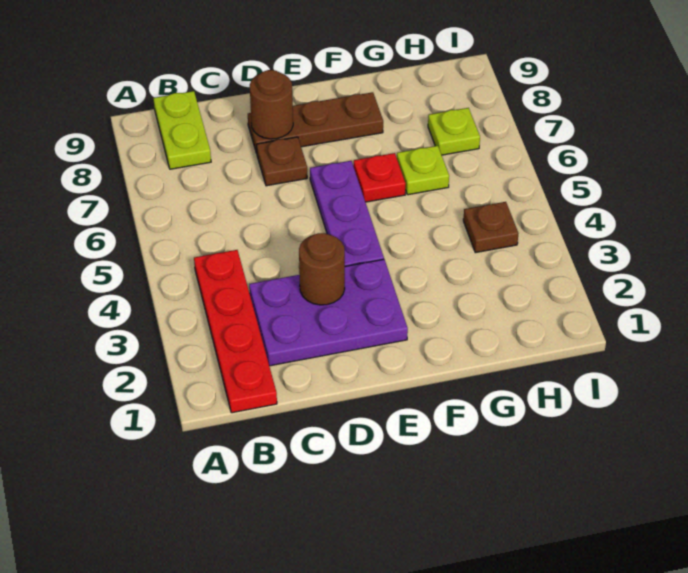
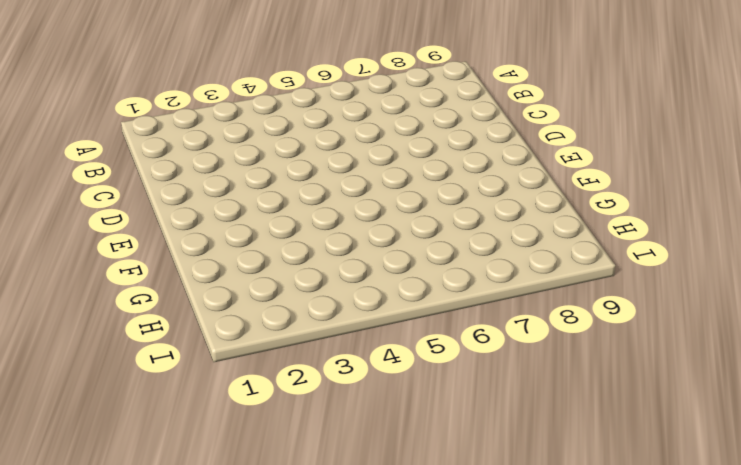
none -> red plate B1:B4 level 1
none -> lime plate B8:B9 level 1
none -> purple plate C2:E3 level 1

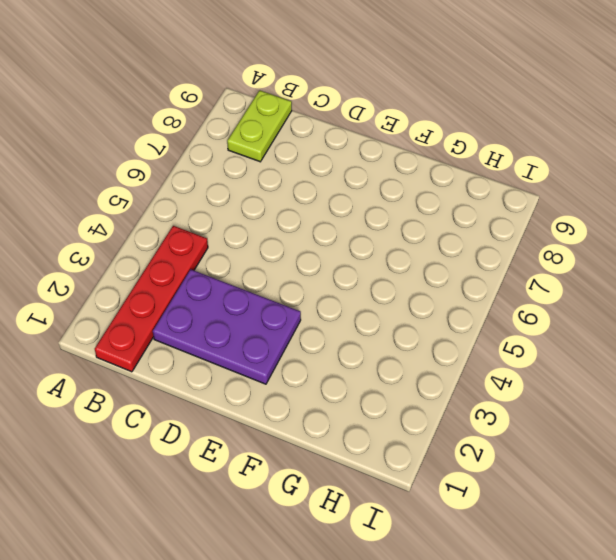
none -> brown plate D7 level 1
none -> brown plate D8:F8 level 1
none -> purple plate E4:E6 level 1

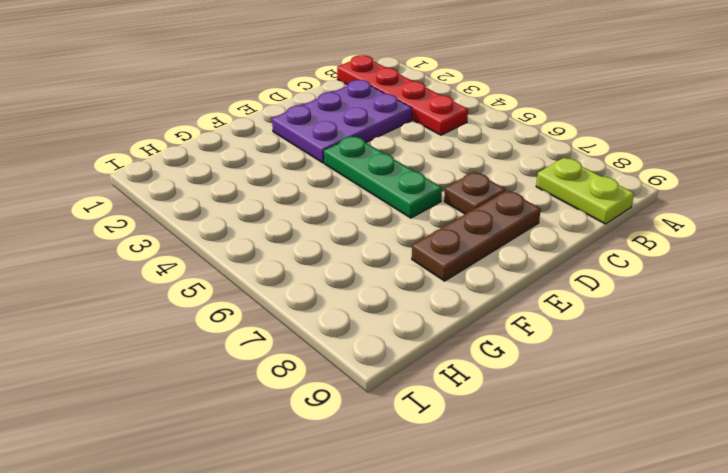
green plate E4:E6 level 1 -> purple plate E4:E6 level 1
none -> red plate F6 level 1
none -> lime plate G6 level 1
none -> brown plate H4 level 1

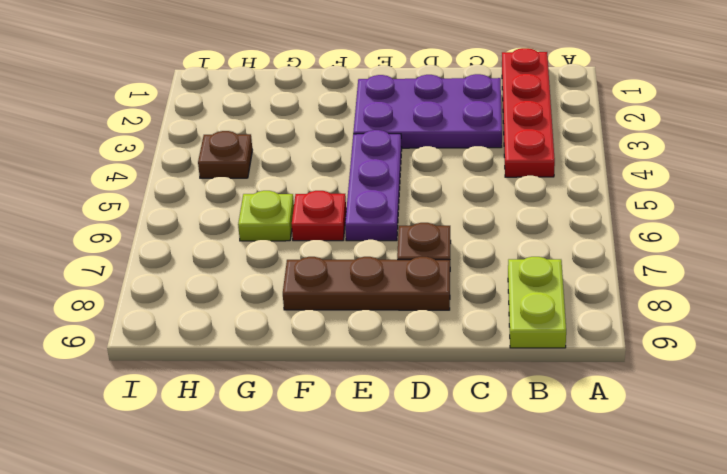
none -> lime plate H7 level 1
none -> brown round brick D3 level 2
none -> brown round brick D8 level 2

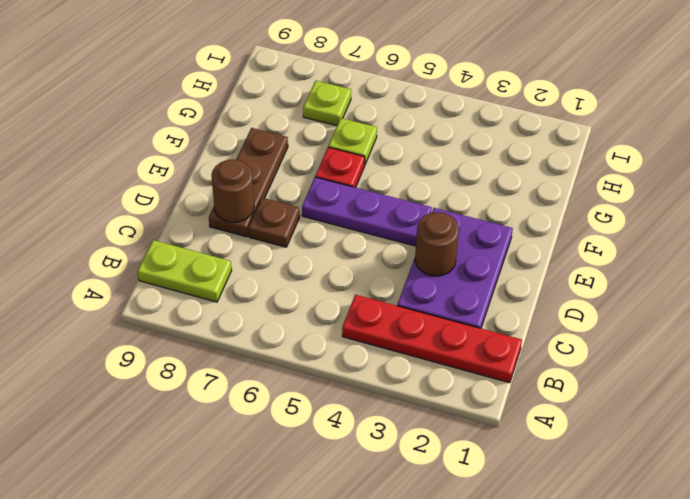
none -> brown plate H4 level 1

